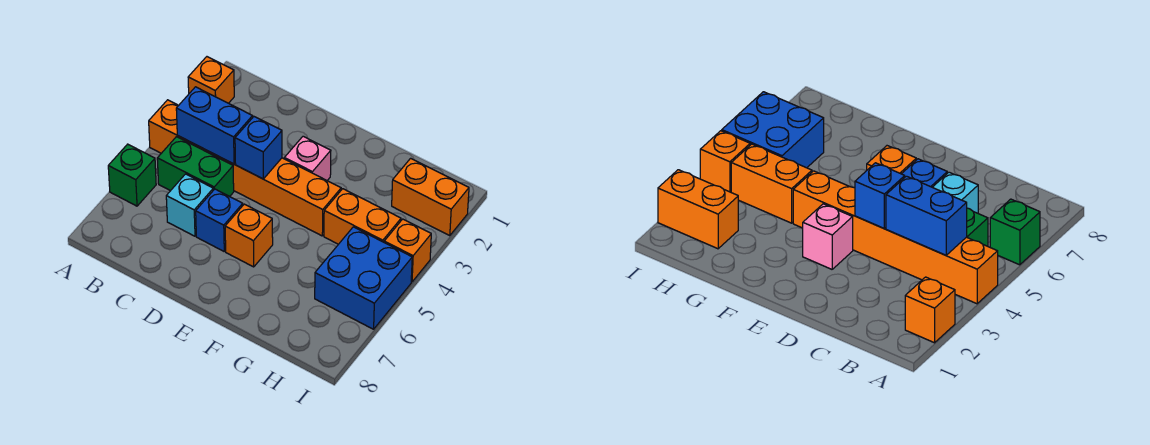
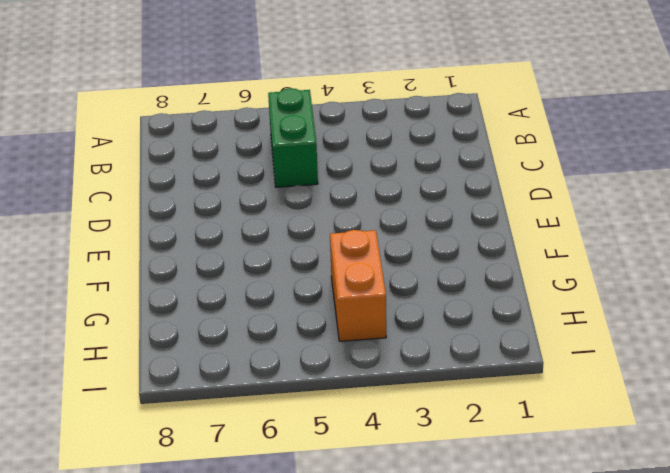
none -> orange brick A2 level 1
none -> orange brick A4:F4 level 1
none -> green brick A6 level 1

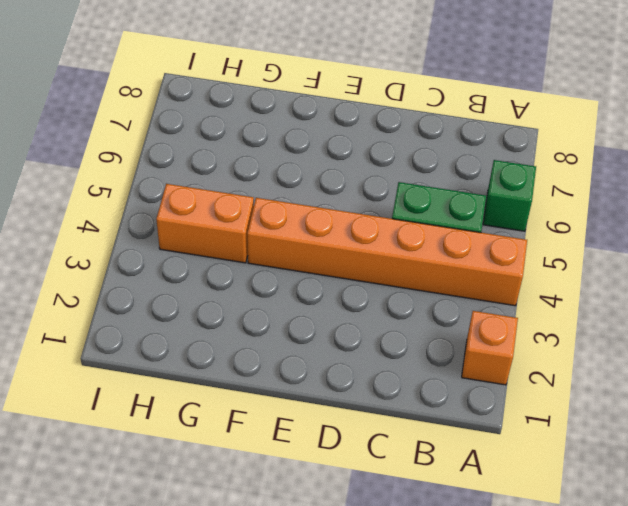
none -> cyan brick C6 level 1
none -> blue brick D6 level 1
none -> pink brick E3 level 1

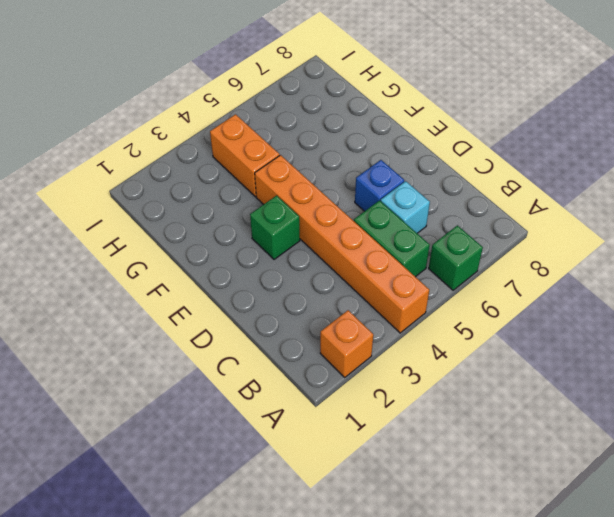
green brick E3 level 1 -> pink brick E3 level 1
none -> orange brick E6 level 1
none -> orange brick H2:I2 level 1
none -> blue brick H5:I6 level 1

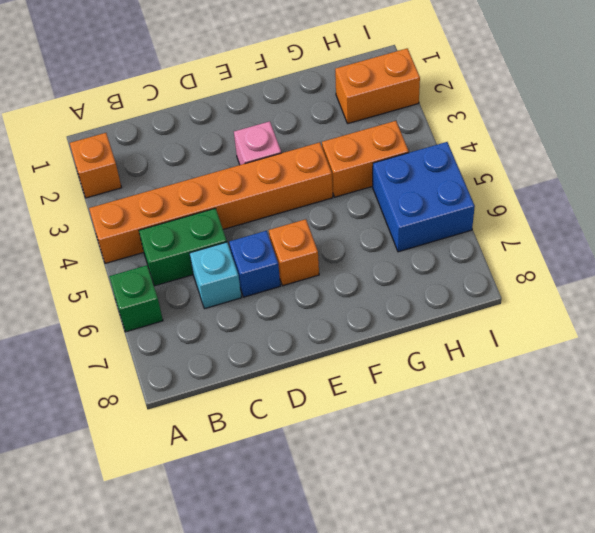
none -> orange brick I4 level 1
none -> blue brick B4:C4 level 2
none -> blue brick D4 level 2

